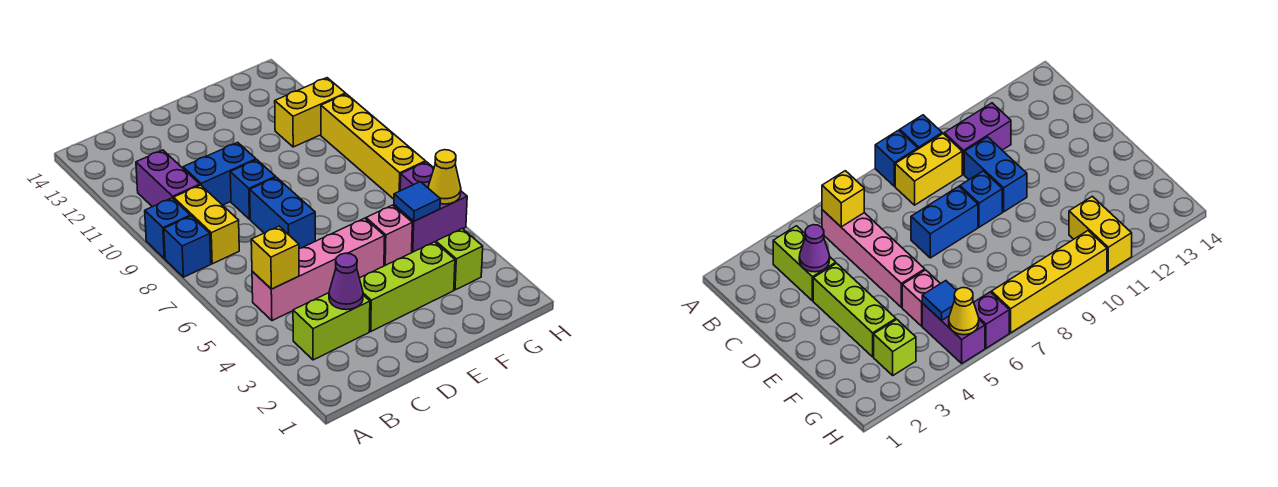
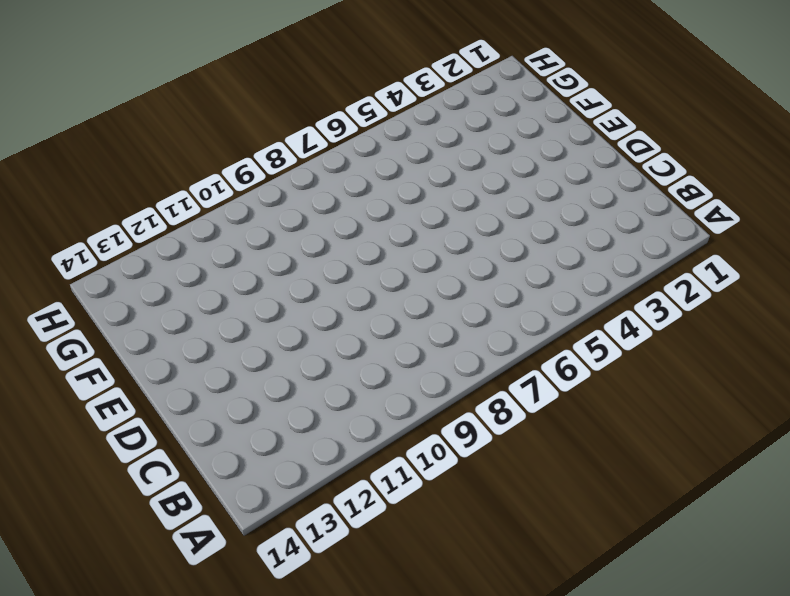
none -> blue brick A8 level 1
none -> blue brick A9 level 1
none -> lime brick B3:C3 level 1

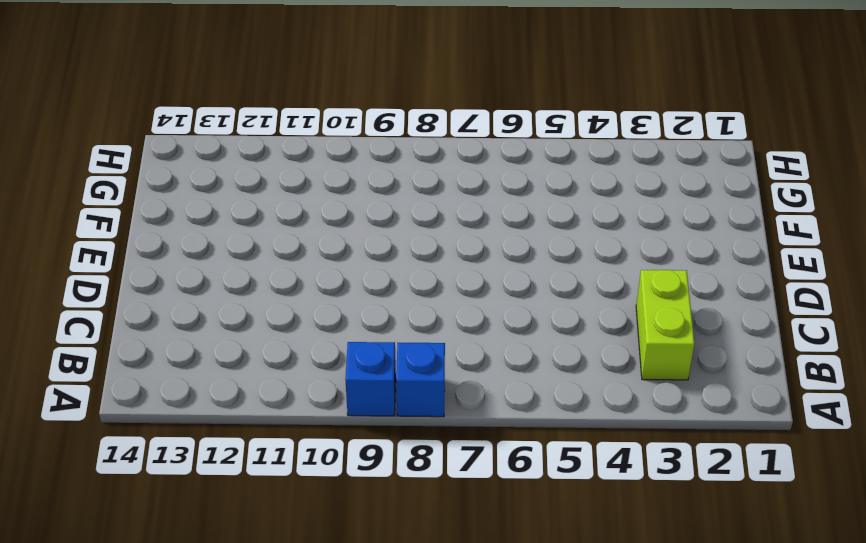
none -> pink brick B5:E5 level 1
none -> yellow brick B8:B9 level 1
none -> purple brick B10:B11 level 1

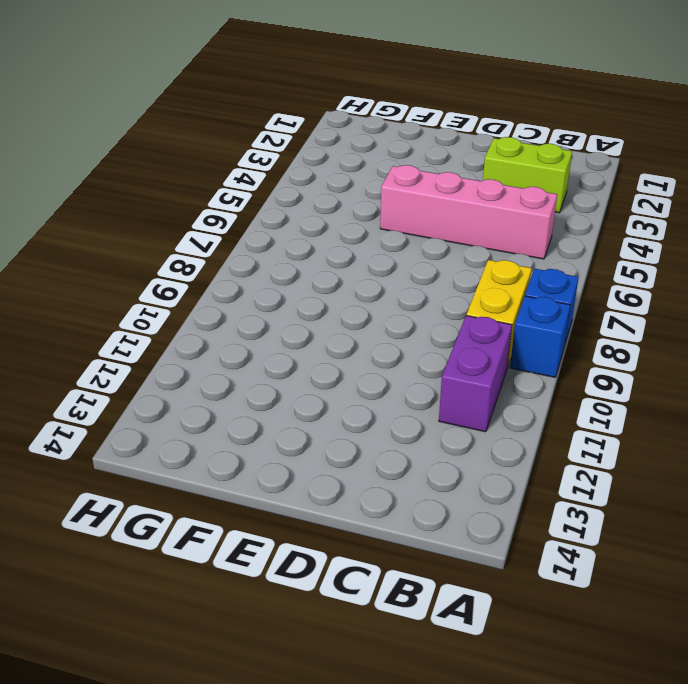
none -> blue brick C10:D10 level 1
none -> lime brick D3:F3 level 1
none -> blue brick D7:D8 level 1

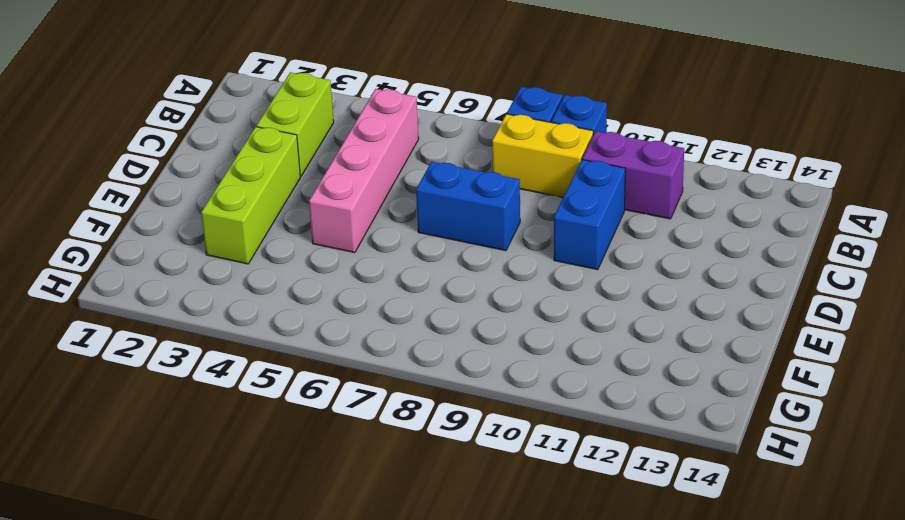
none -> blue brick D9 level 1
none -> pink brick F5 level 1
none -> lime brick G3 level 1

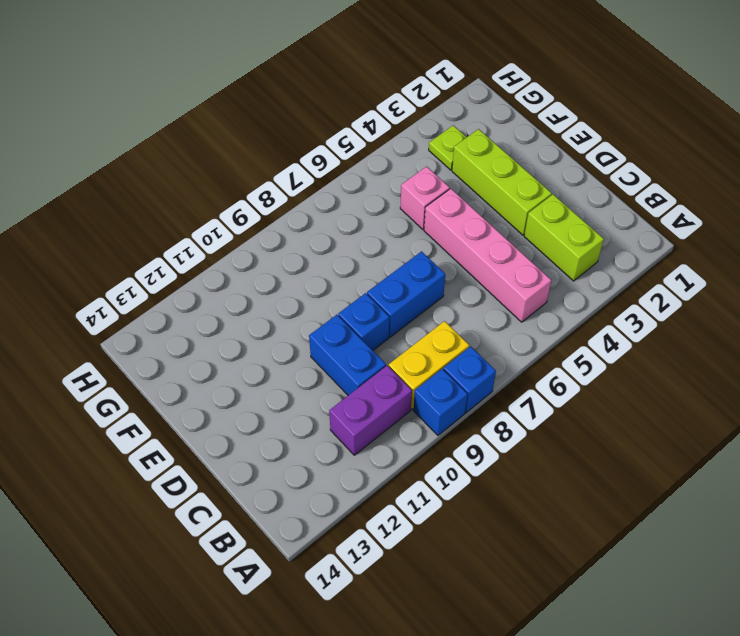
lime plate G3 level 1 -> lime brick G3 level 1
none -> purple brick G5:H5 level 1
none -> yellow brick G11:H11 level 1
none -> purple brick H6 level 1

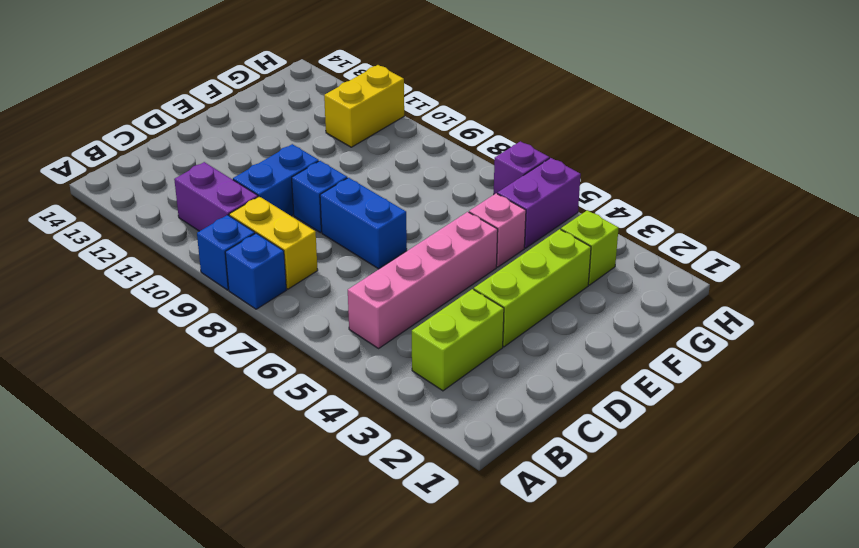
none -> yellow brick H7:H10 level 1
none -> yellow brick B5 level 2
none -> purple cone C3 level 2

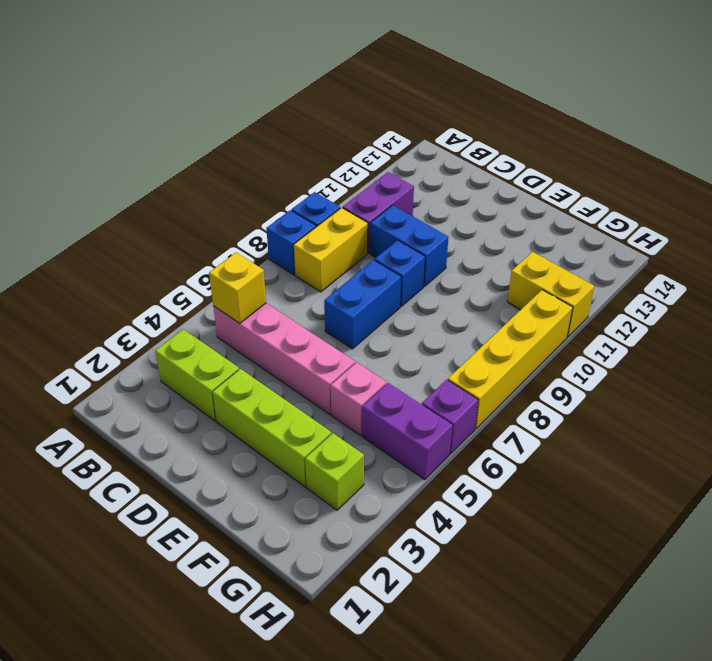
none -> purple cone C3 level 2
none -> blue tile G5 level 2
none -> yellow cone H5 level 2

